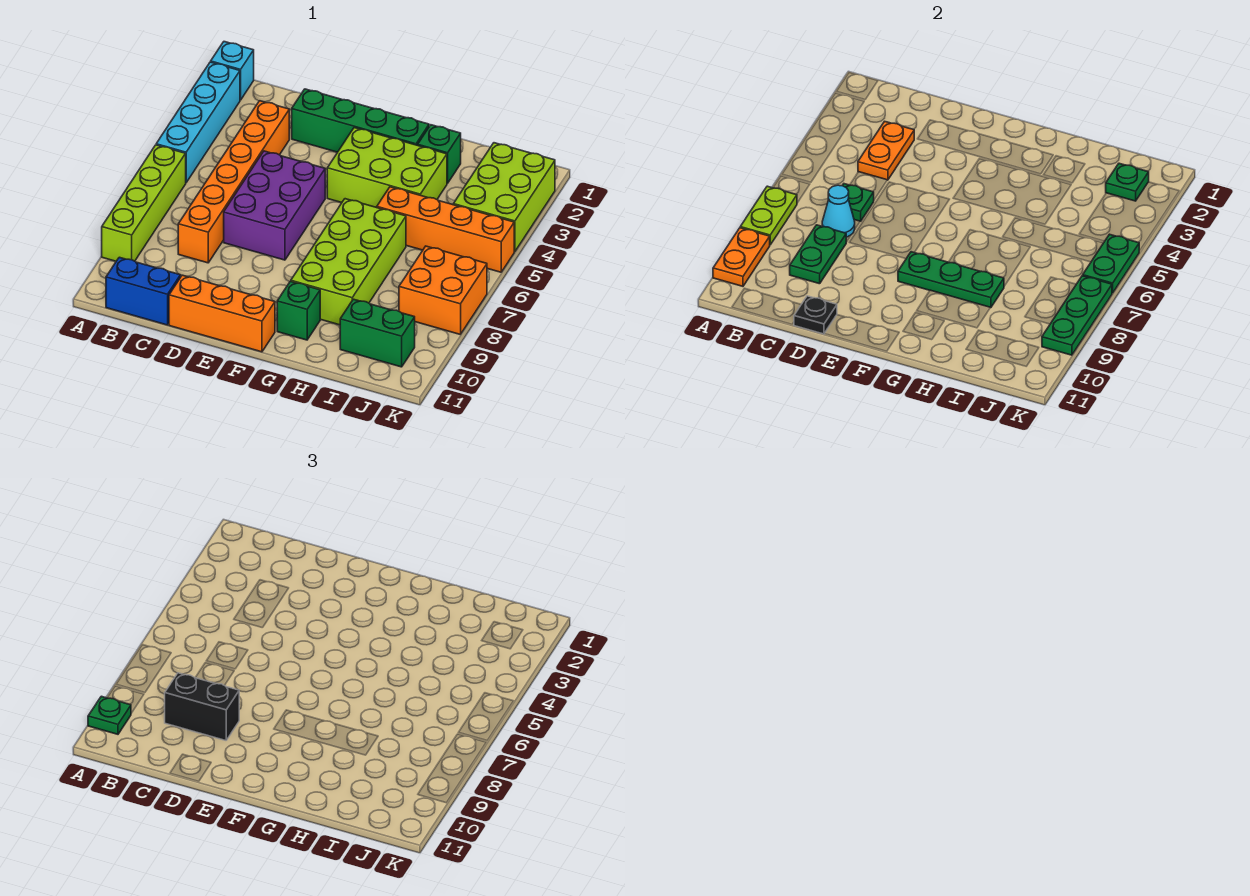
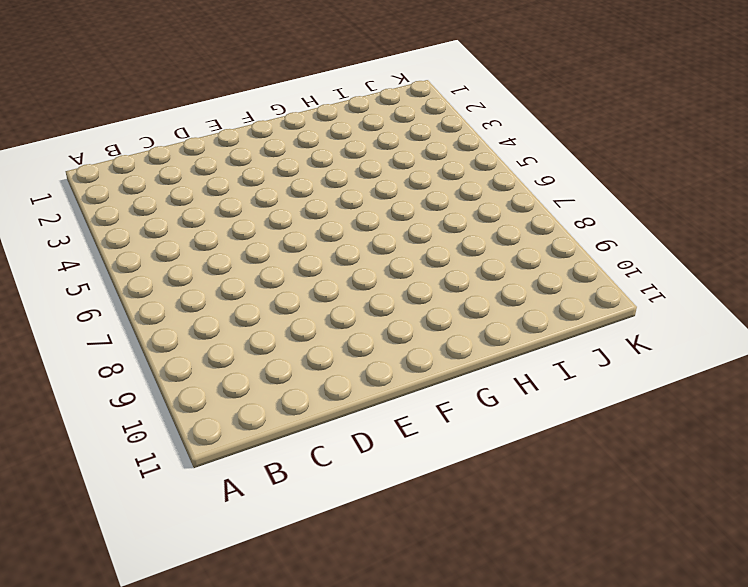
none -> cyan brick A1 level 1
none -> cyan brick A2:A5 level 1
none -> lime brick A6:A9 level 1

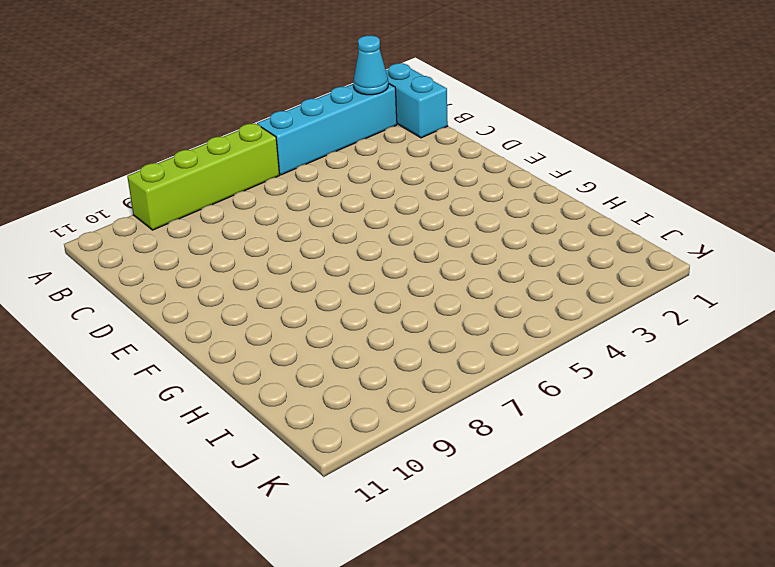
cyan brick A1:B1 level 1 -> cyan brick A1 level 1
cyan cone A2 level 2 -> cyan cone C7 level 2
none -> blue brick B11:C11 level 1
none -> orange brick C3:C8 level 1
none -> green brick D2:G2 level 1

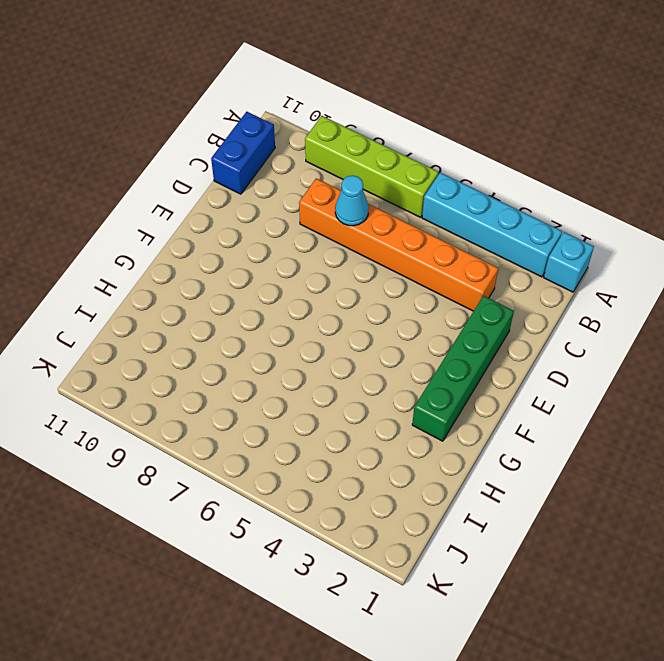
none -> purple brick D5:E7 level 1
none -> orange brick D11:F11 level 1
none -> lime brick F3:H4 level 1

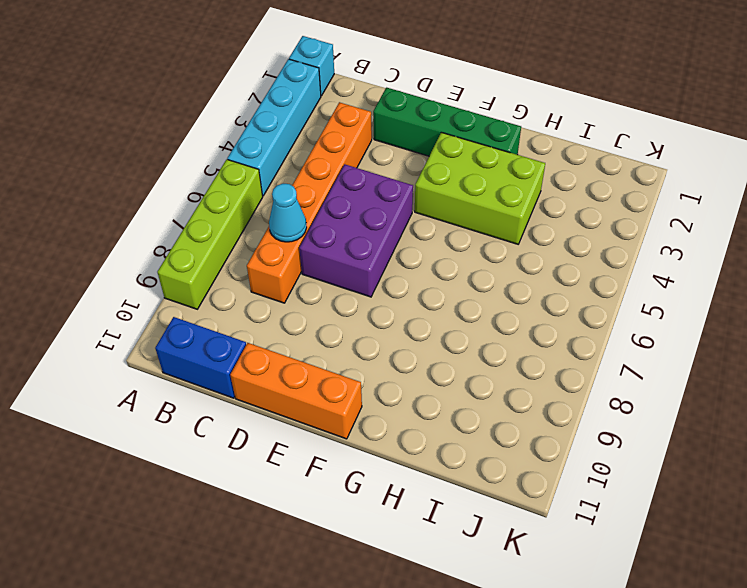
none -> lime brick G6:H9 level 1
none -> green brick G10 level 1
none -> green brick H2 level 1

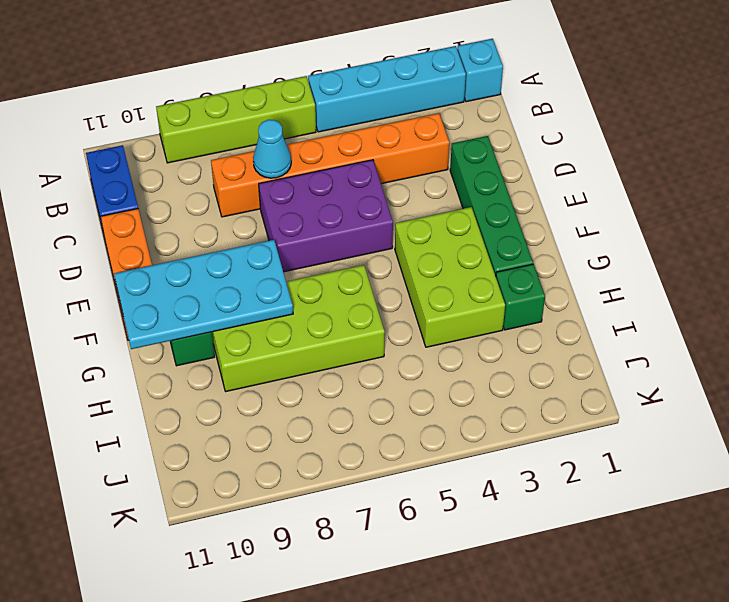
cyan plate F8:G11 level 2 -> green plate F8:H8 level 2
none -> orange brick H5:K5 level 1
none -> green brick I10:J10 level 1
none -> lime brick J2:K4 level 1

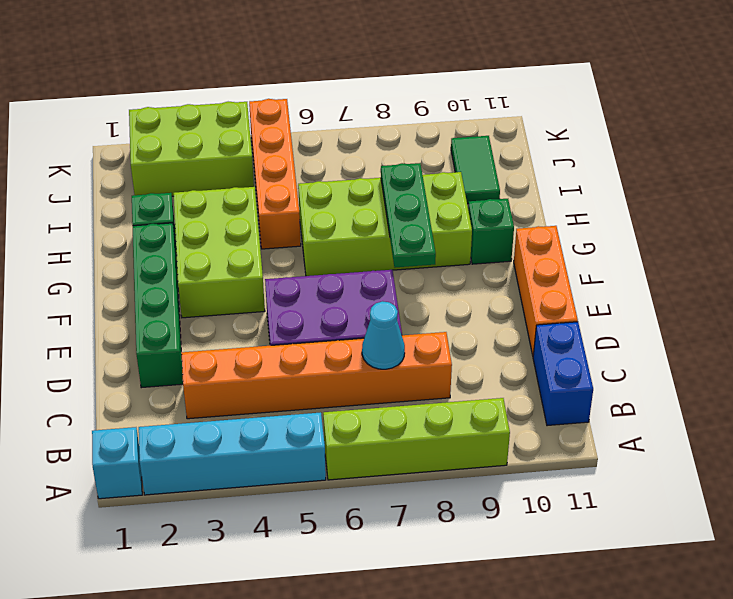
green tile I10:J10 level 1 -> green brick I10:J10 level 1
none -> orange brick J7:K8 level 1
none -> lime plate A7:A8 level 2
none -> orange plate A9:A10 level 2

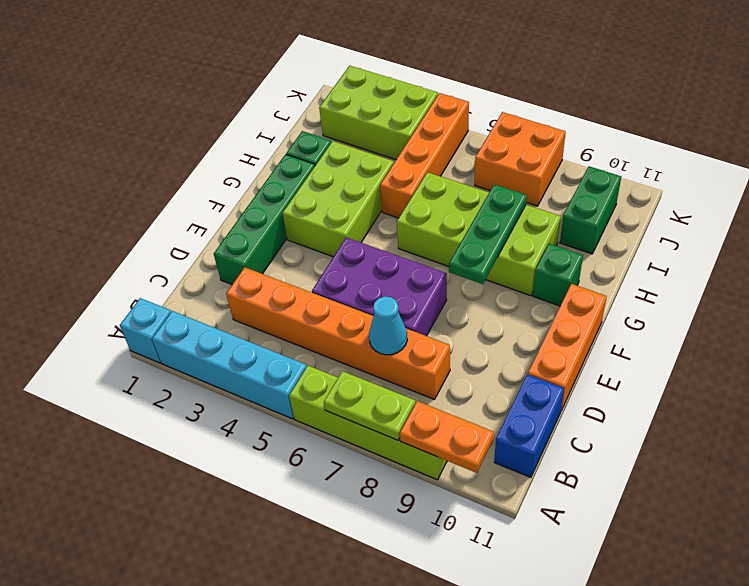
none -> orange plate C3:C4 level 2
none -> green plate C6 level 2
none -> green plate C8:C9 level 2

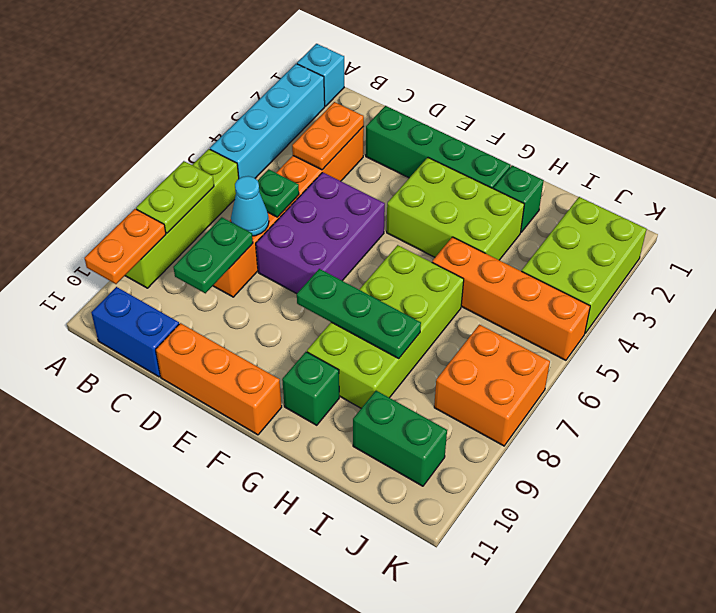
none -> black plate D11 level 2
none -> green plate J2 level 2
none -> green plate K5:K6 level 2

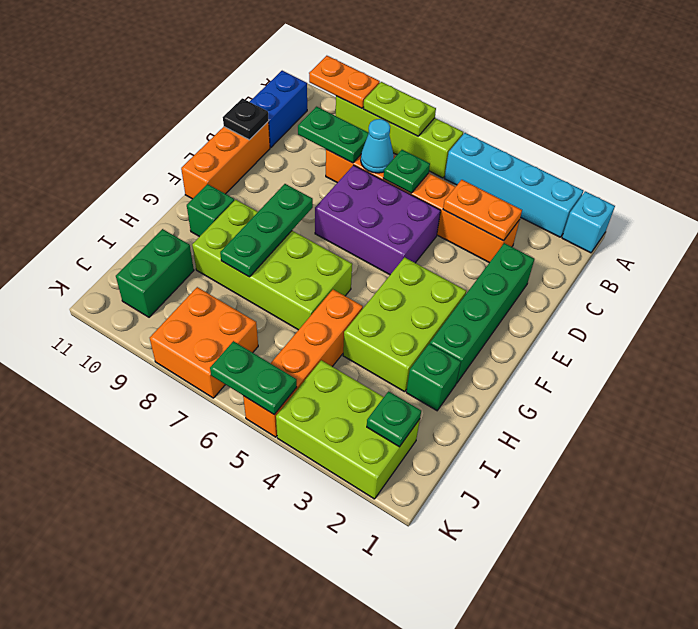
none -> green plate K7:K9 level 2
none -> green plate A10 level 3
none -> black brick C9:D9 level 3

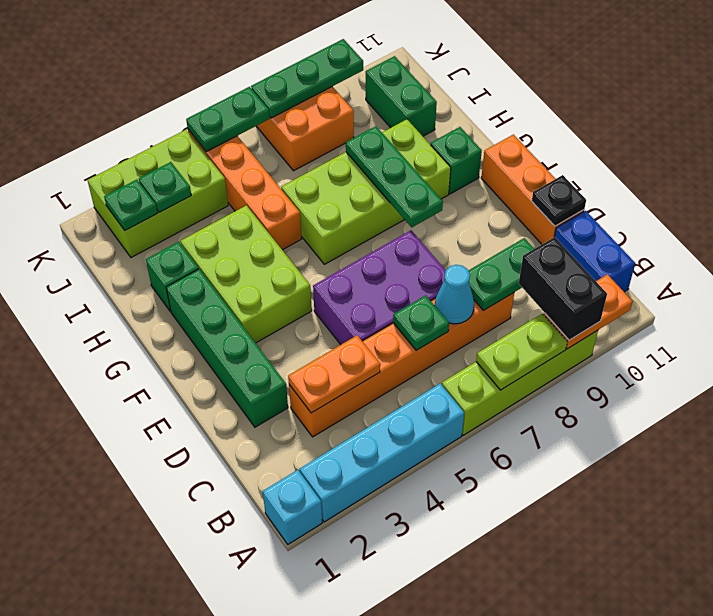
black brick A9:B9 level 3 -> black brick C9:D9 level 3
green plate J3 level 2 -> green plate A10 level 3

